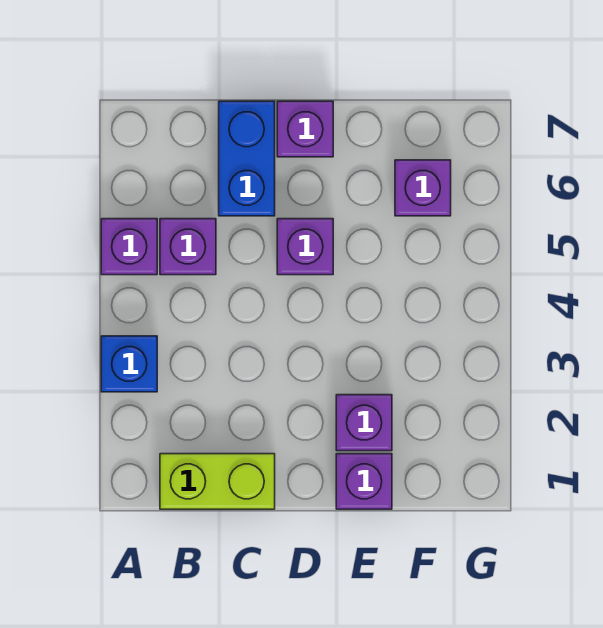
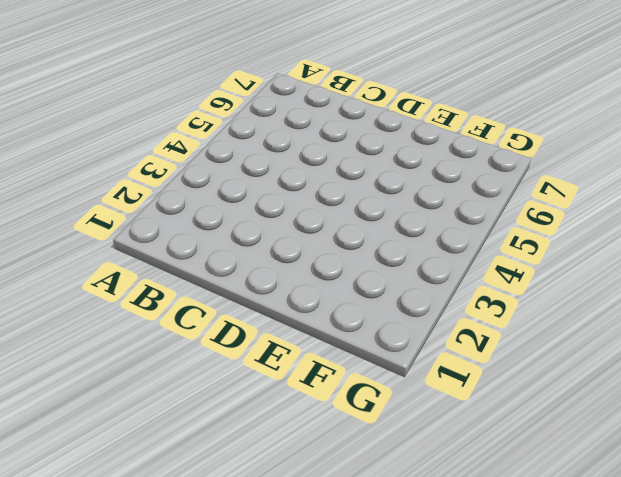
none -> blue brick A3 level 1
none -> purple brick A5 level 1

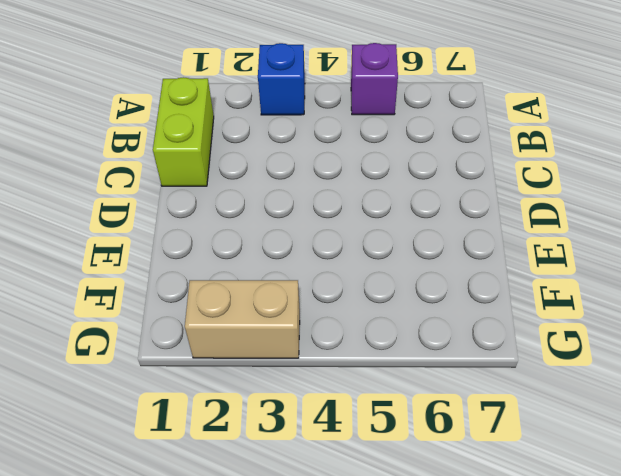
tan brick G2:G3 level 1 -> none
none -> purple brick B5 level 1
none -> blue brick C6:C7 level 1

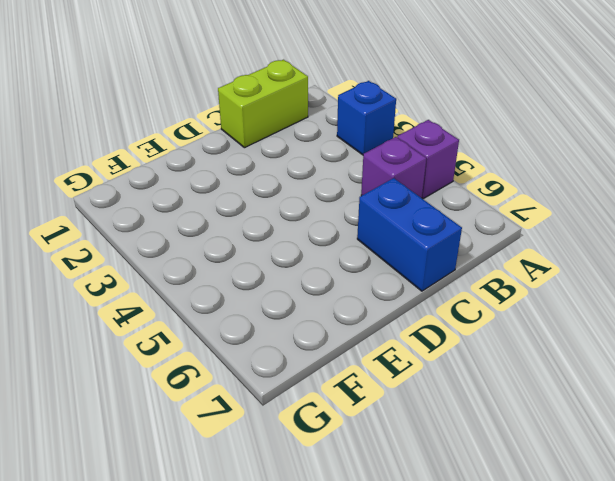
none -> purple brick D5 level 1
none -> purple brick D7 level 1

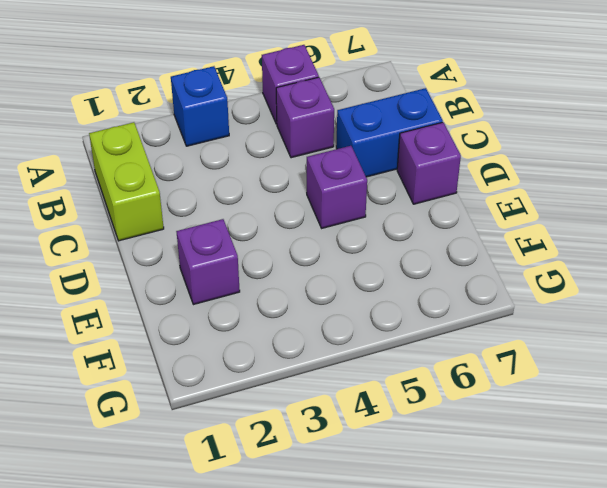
none -> purple brick E1 level 1
none -> purple brick F6 level 1

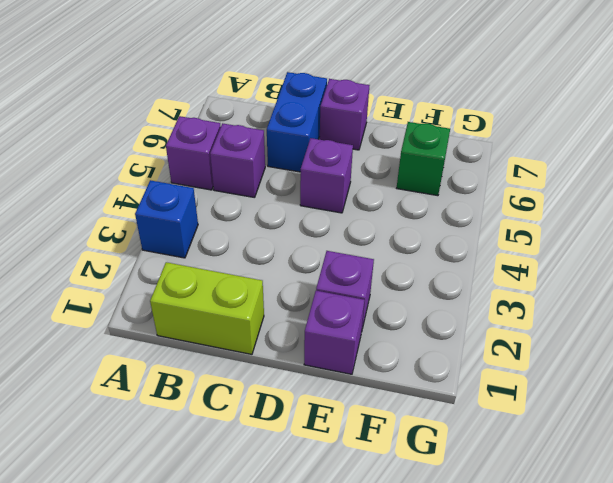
green brick F6 level 1 -> purple brick F6 level 1

